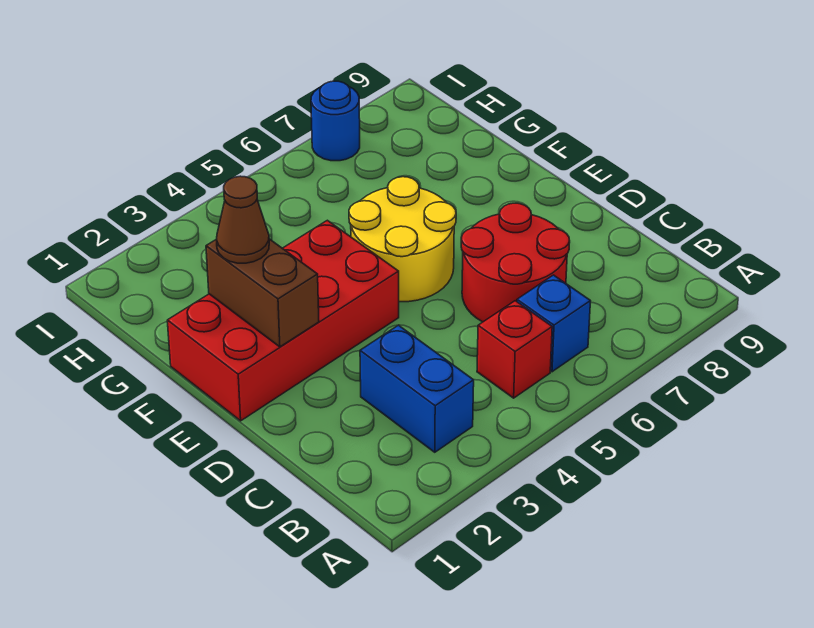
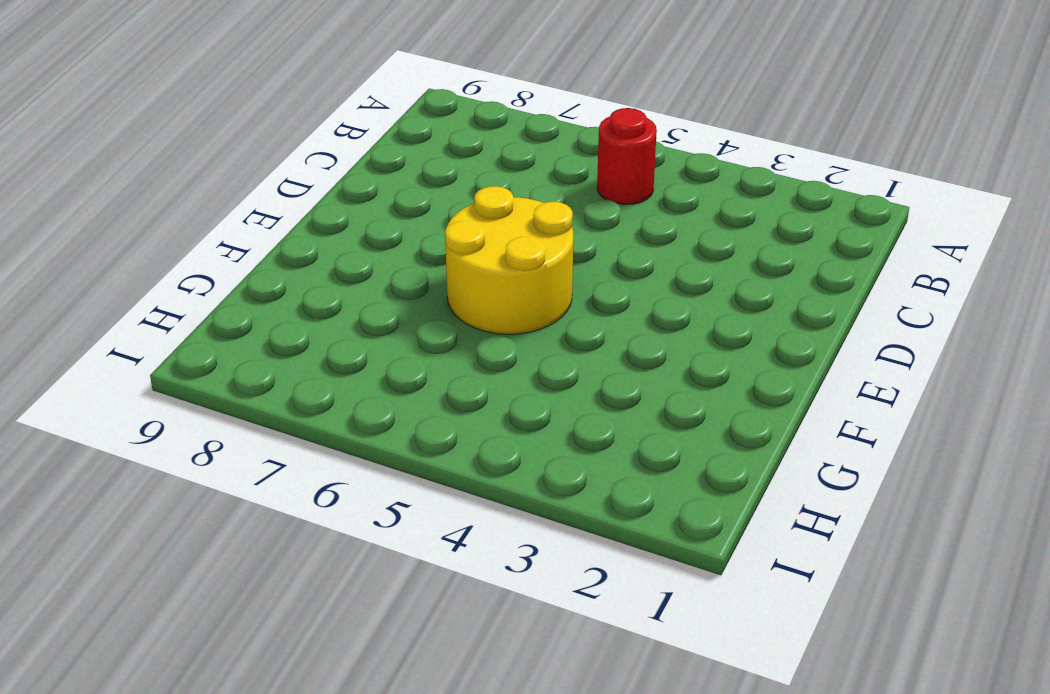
red round brick B5 level 1 -> red brick B5 level 1
none -> blue brick B3:C3 level 1
none -> blue brick B6 level 1

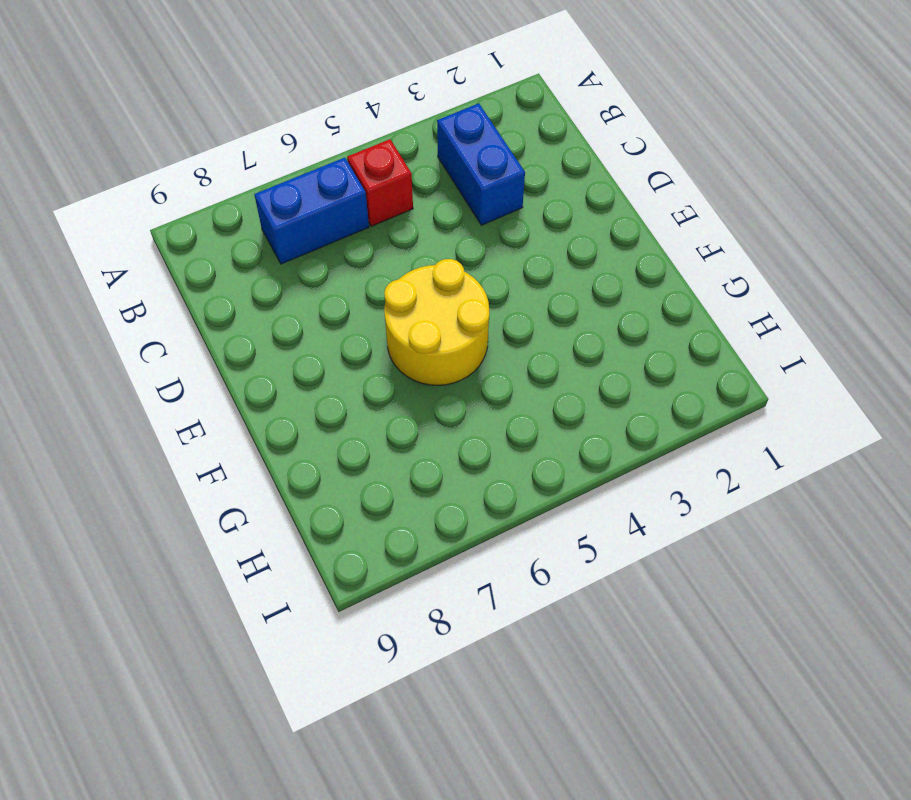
blue brick B6:B7 level 1 -> blue brick B6 level 1
none -> red round brick C6:D7 level 1
none -> red brick E1:F4 level 1

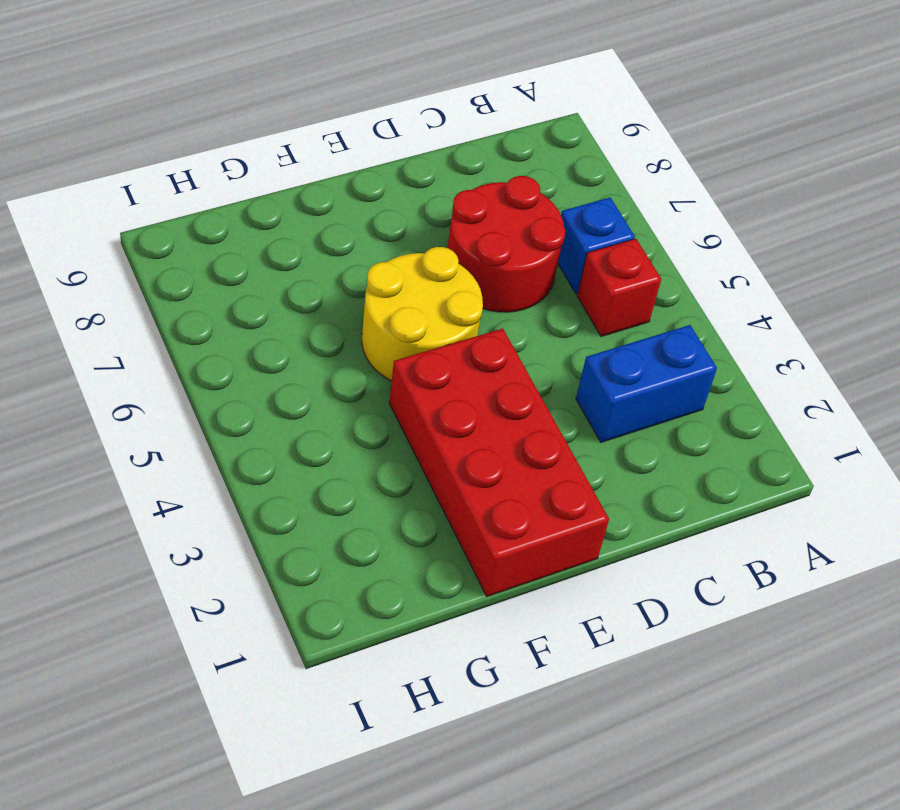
none -> blue round brick I7 level 1
none -> brown brick E2:F2 level 2

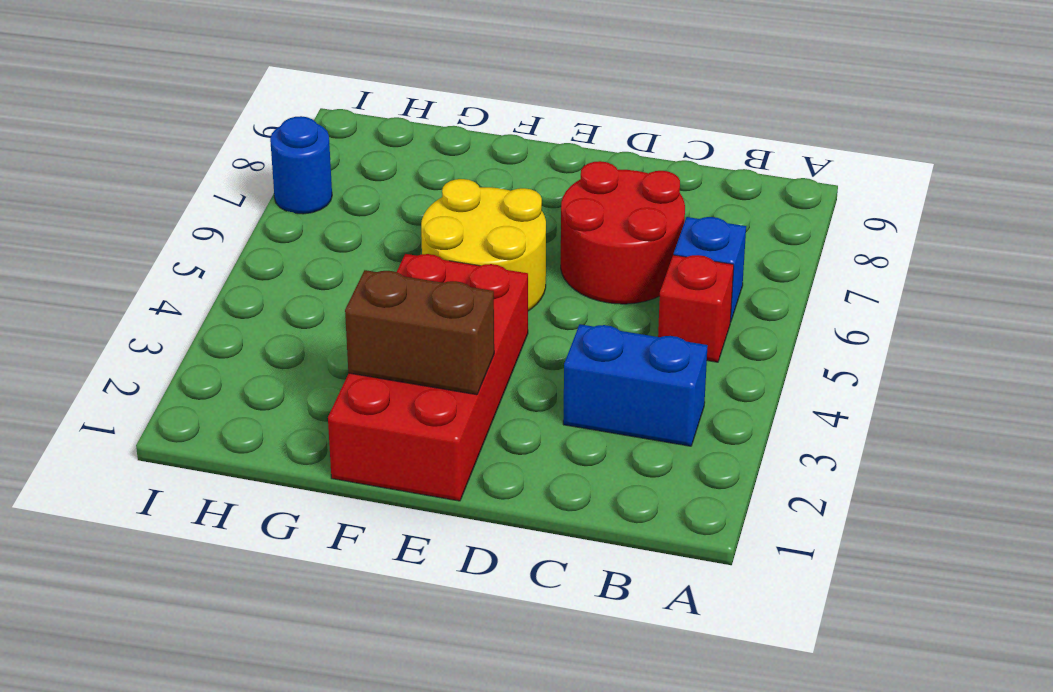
none -> brown cone F2 level 3

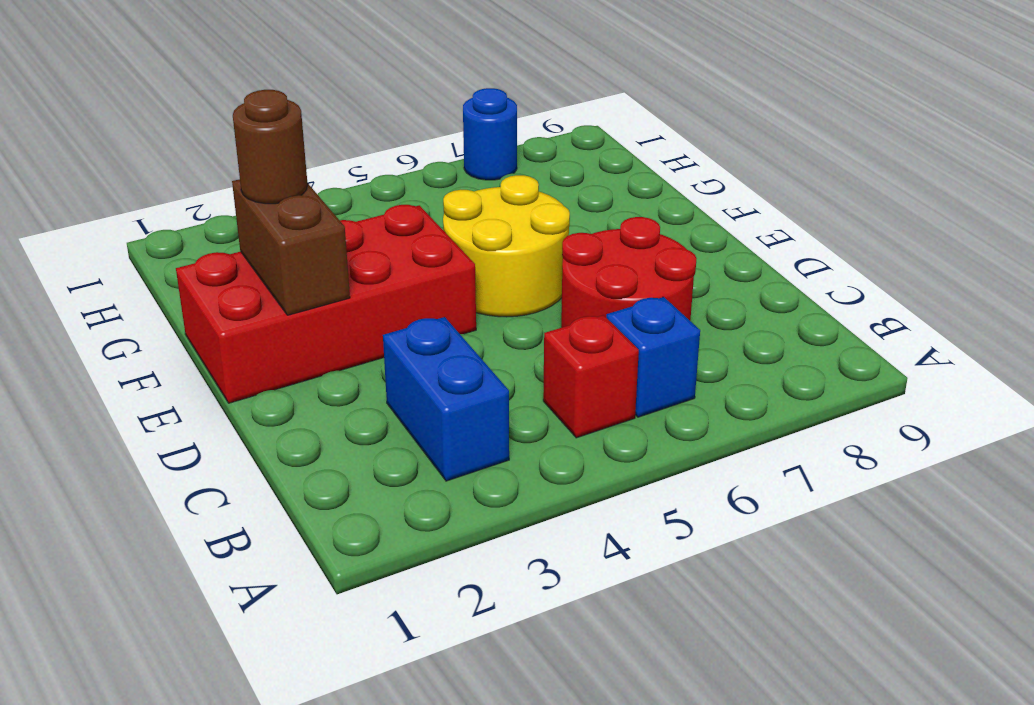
brown round brick F2 level 3 -> brown cone F2 level 3

